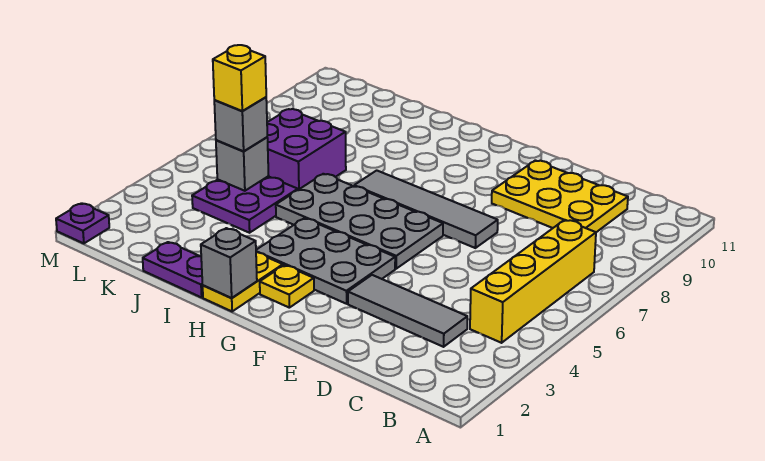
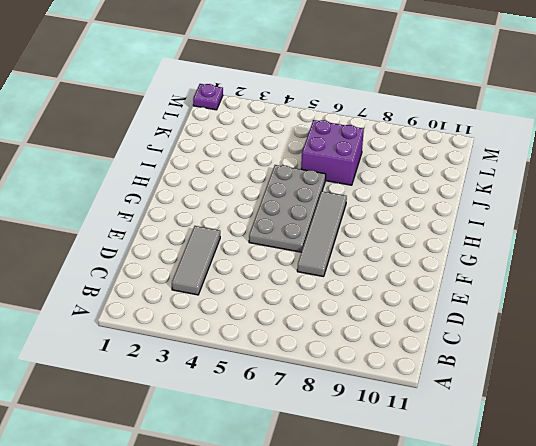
none -> yellow brick B4:B7 level 1
none -> yellow plate C9:E10 level 1
none -> grey plate F3:H4 level 1

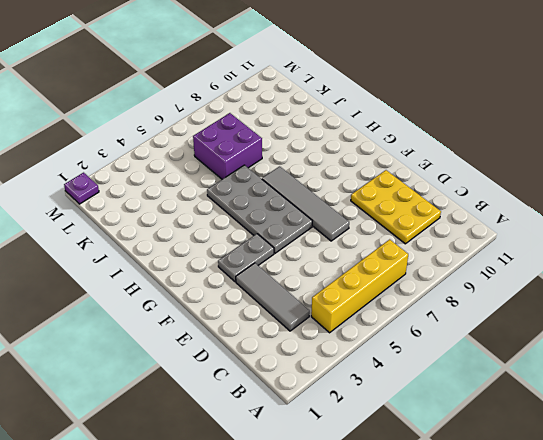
grey plate F3:F4 level 1 -> grey plate F3:H4 level 1
none -> yellow plate G2 level 1
none -> yellow plate H1:H2 level 1
none -> purple plate I1:J1 level 1

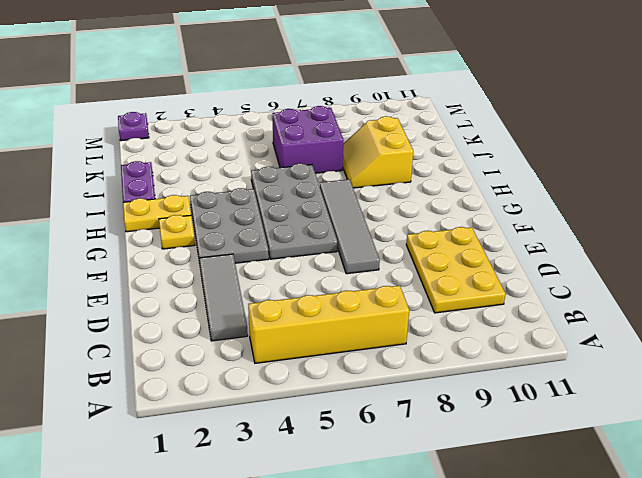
yellow slope I8:J9 level 1 top 9 -> none
none -> purple plate J4:K5 level 1
none -> grey brick H1 level 2
none -> grey brick K5 level 2

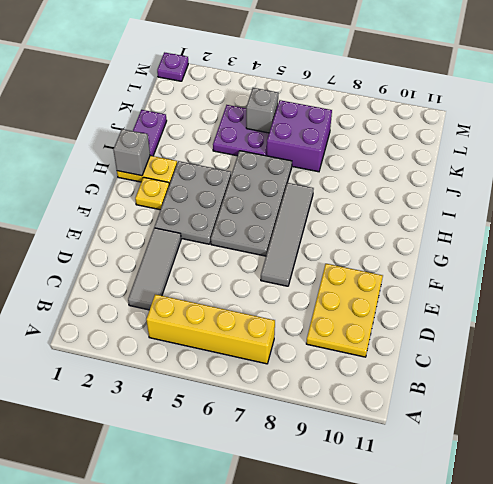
none -> grey brick K5 level 3
none -> yellow brick K5 level 4

